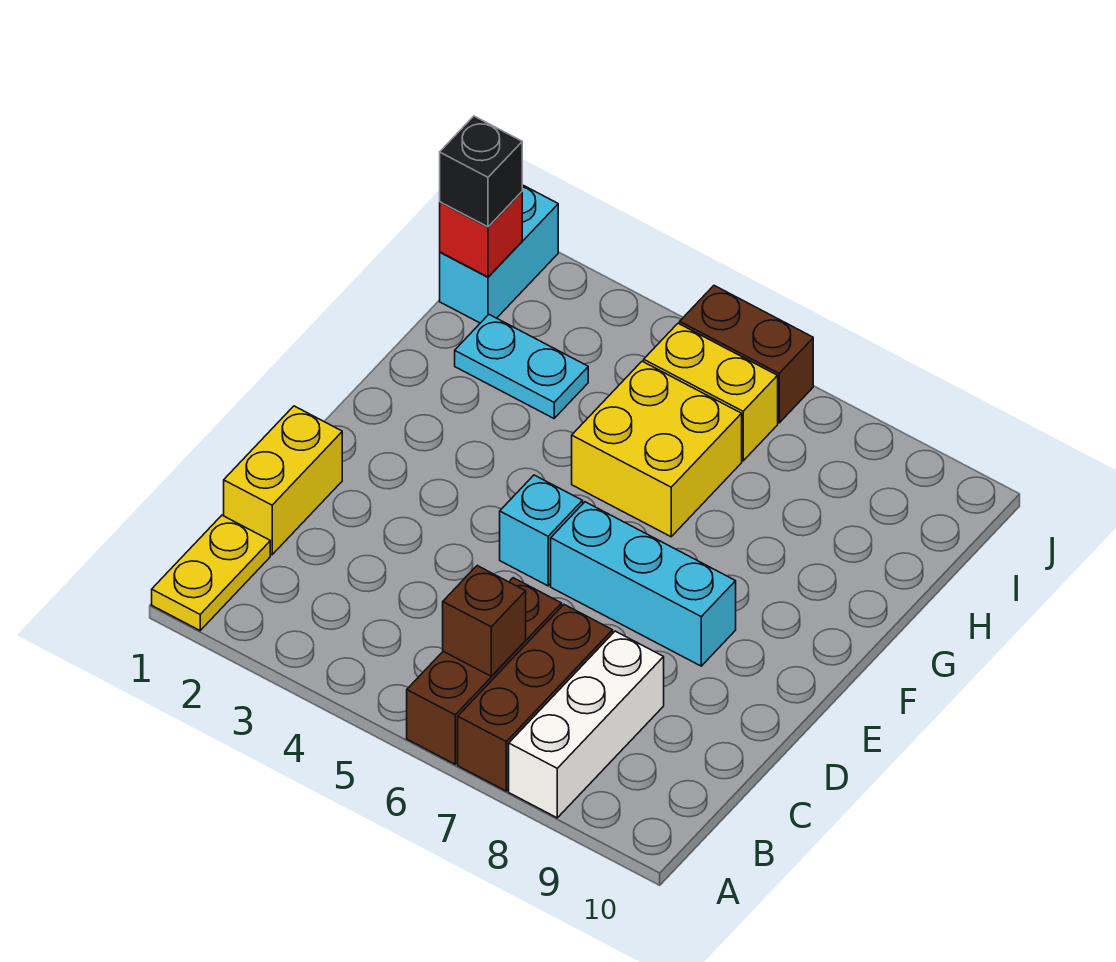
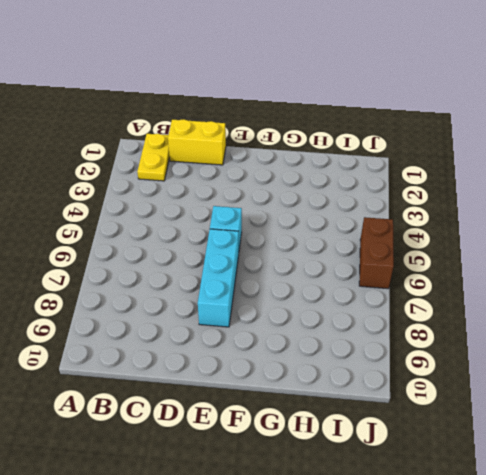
yellow plate B1:B2 level 1 -> yellow plate A1:B1 level 1
none -> brown brick A6:C6 level 1
none -> brown brick A7:C7 level 1
none -> white brick A8:C8 level 1

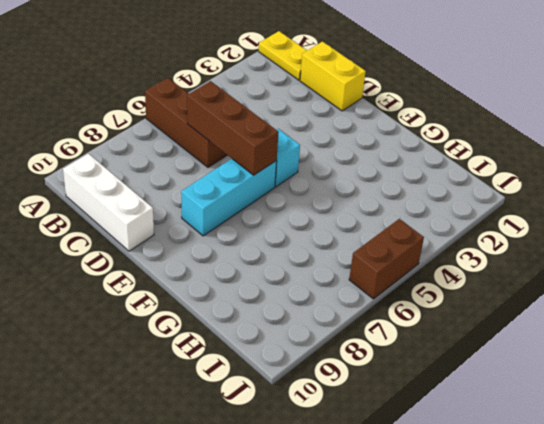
white brick B10:D10 level 1 -> white brick A8:C8 level 1
brown brick C6:E6 level 2 -> brown brick A7:C7 level 1
none -> yellow brick G5:H6 level 1
none -> cyan plate H2:H3 level 1
none -> cyan brick I1:J1 level 1

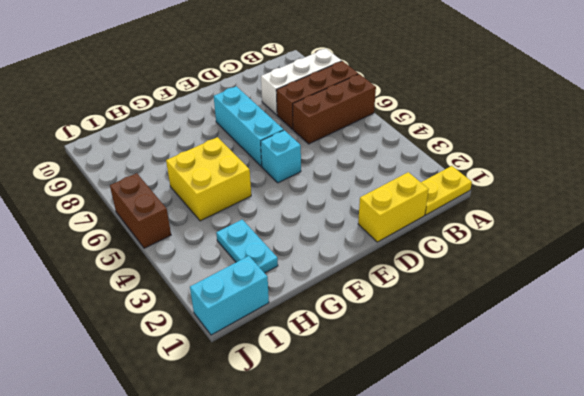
none -> yellow brick I5:I6 level 1
none -> brown brick B6 level 2
none -> red brick I1 level 2

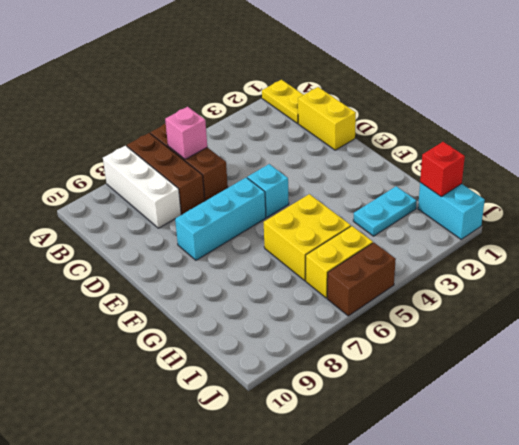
pink brick B6 level 2 -> brown brick B6 level 2
none -> black brick I1 level 3

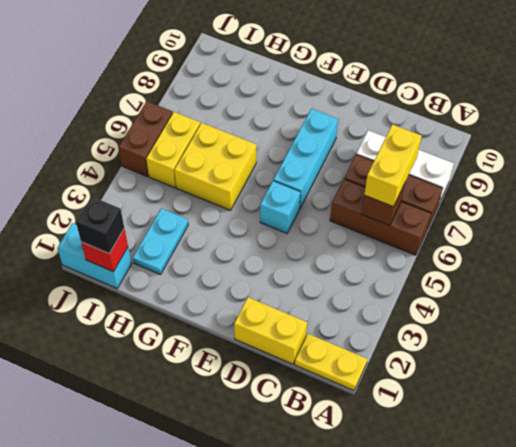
yellow brick B6:B7 level 3 -> none

